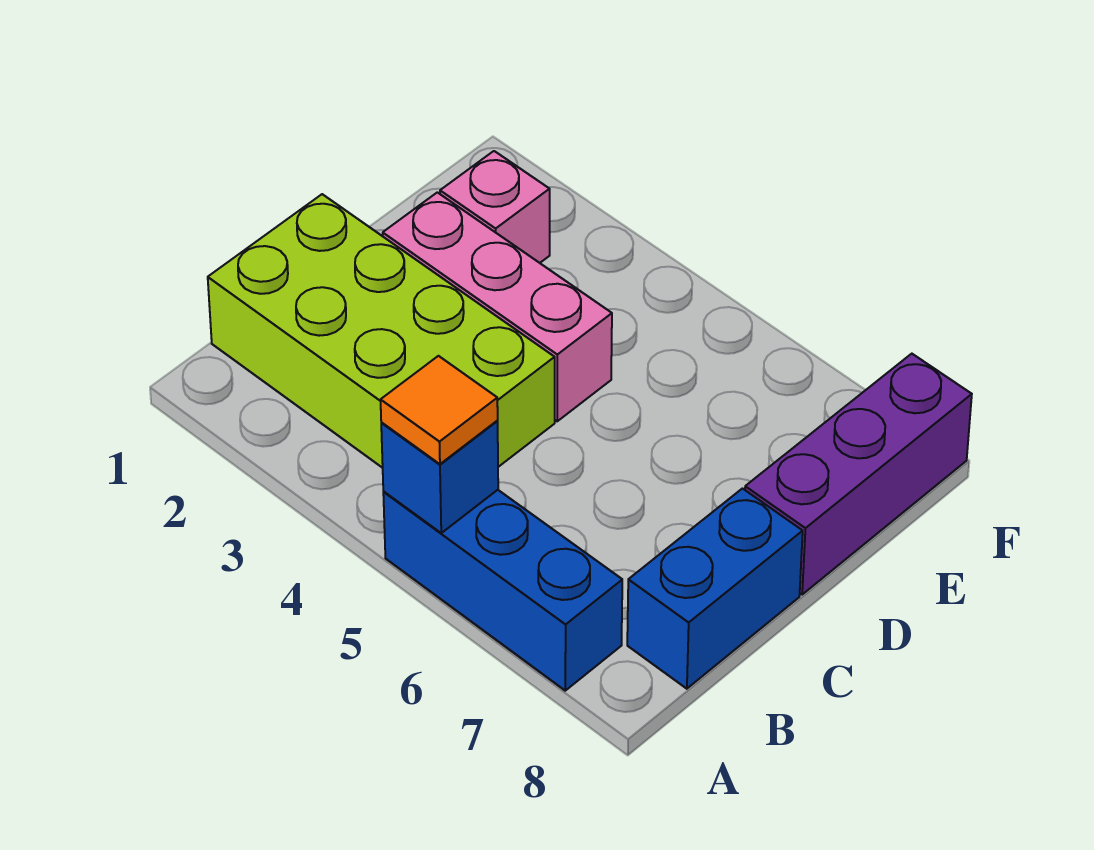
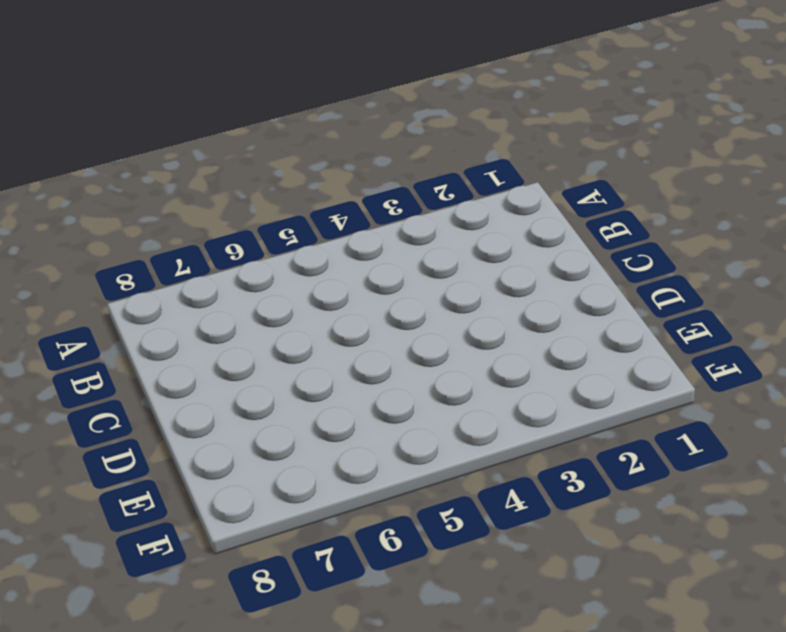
none -> blue brick A5:A7 level 1
none -> lime brick B1:C4 level 1

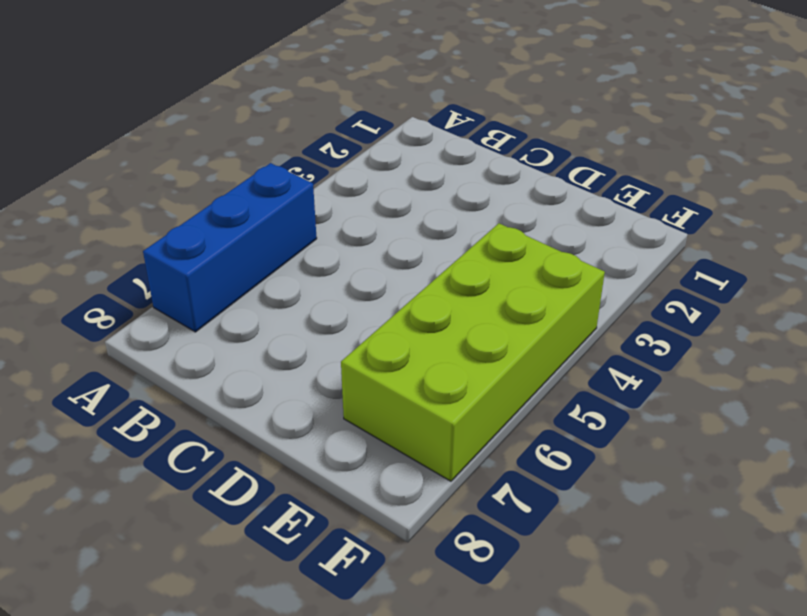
lime brick E4:F7 level 1 -> lime brick B1:C4 level 1
none -> blue brick B8:C8 level 1
none -> pink brick D2:D4 level 1

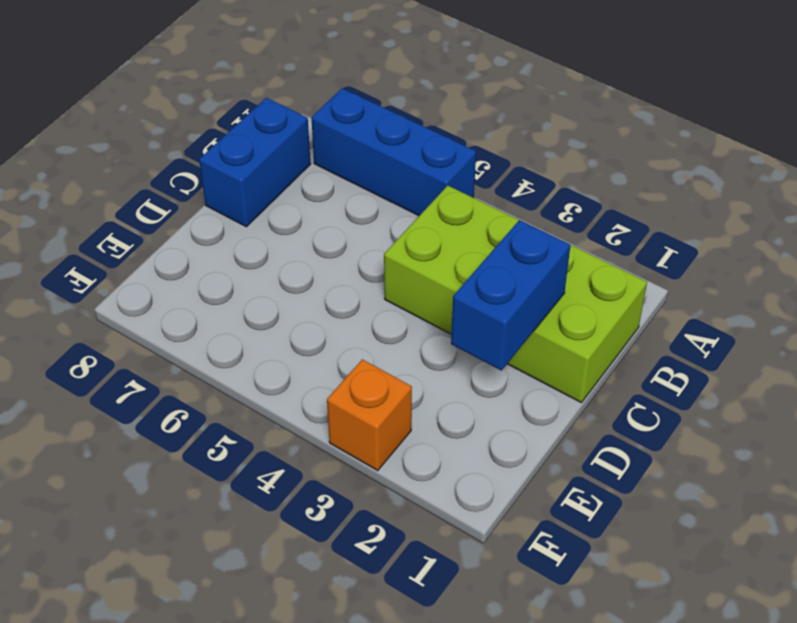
blue brick C2:D2 level 2 -> none
orange brick F3 level 1 -> none
none -> pink brick D2:D4 level 1
none -> purple brick D8:F8 level 1

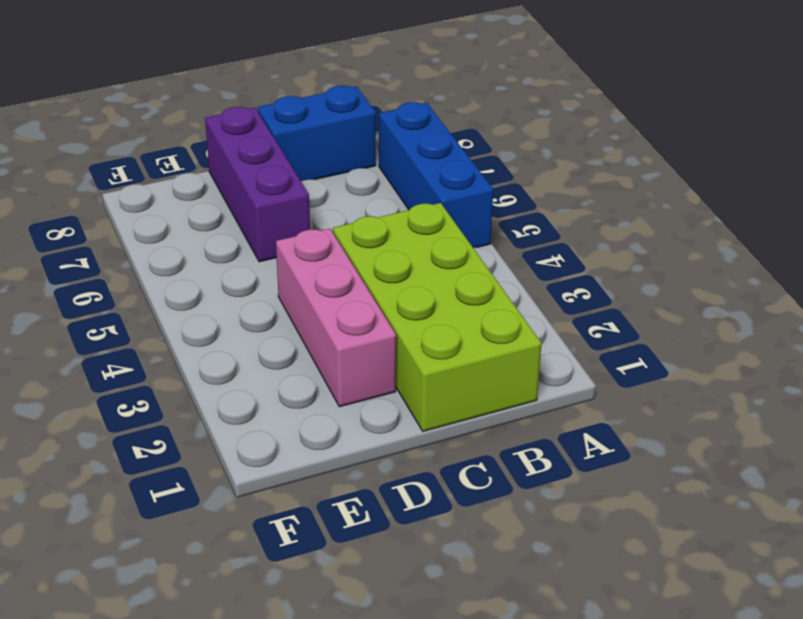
purple brick D6:D8 level 1 -> purple brick D8:F8 level 1
none -> pink brick E2 level 1
none -> blue brick A5 level 2

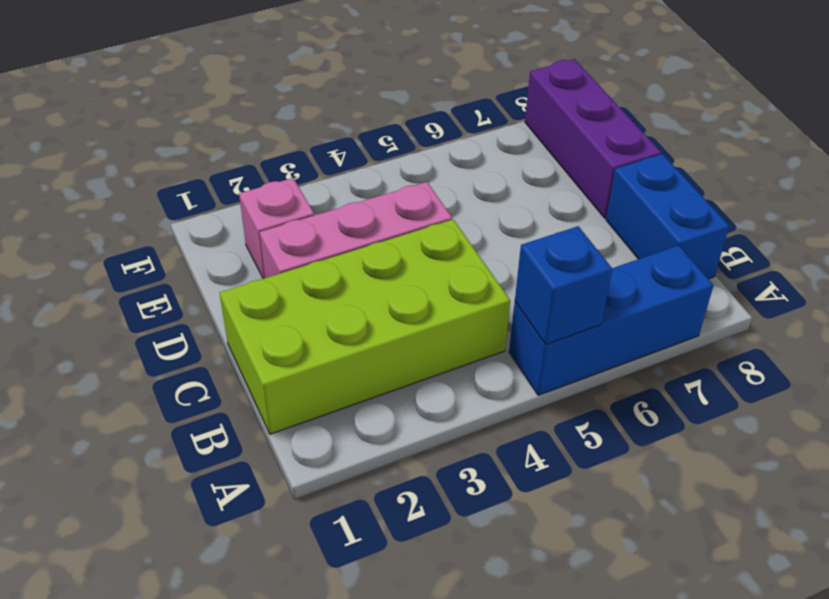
none -> orange tile A5 level 3

